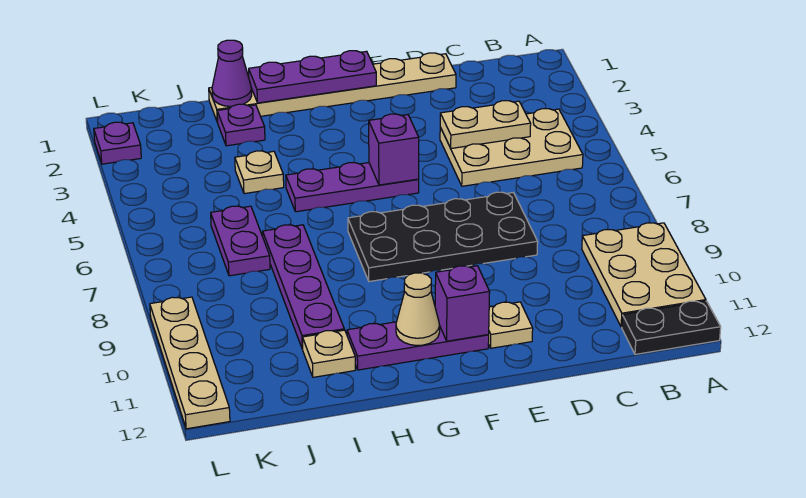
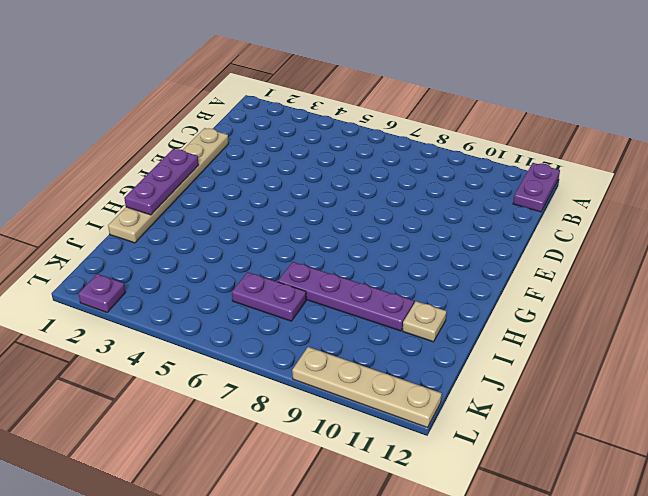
purple plate A12:B12 level 1 -> black plate A12:B12 level 1
none -> tan plate A9:B11 level 1
none -> tan plate B4:D5 level 1
none -> black plate D7:G8 level 1

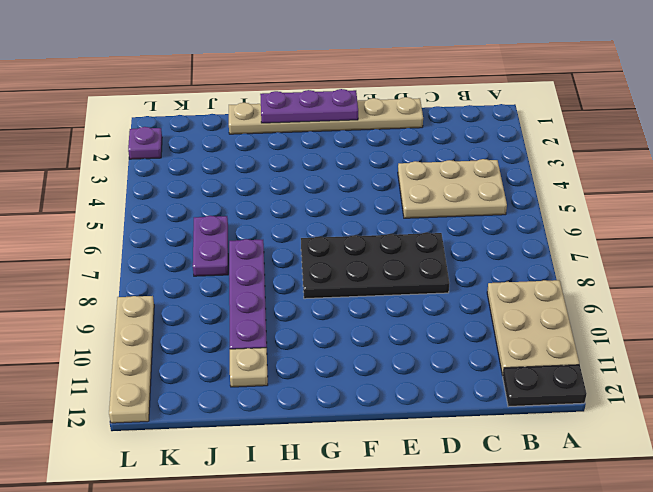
none -> tan plate E11 level 1
none -> purple plate F5:H5 level 1
none -> purple plate F11:H11 level 1

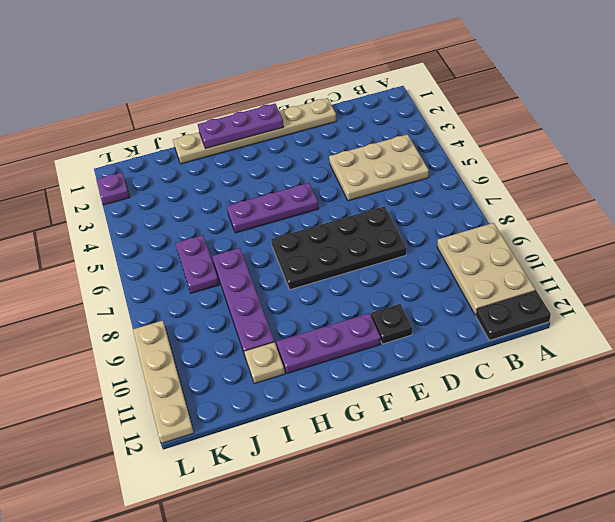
black plate E11 level 1 -> tan plate E11 level 1
none -> purple plate I2 level 1
none -> tan plate I4 level 1
none -> tan plate C4:D4 level 2

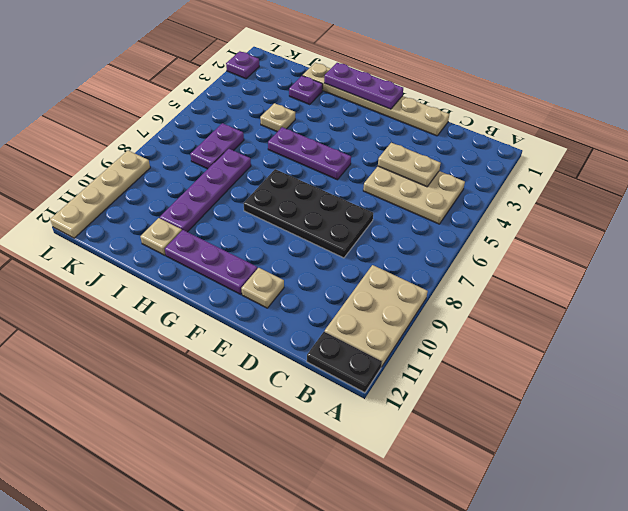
none -> purple brick F5 level 2
none -> purple brick F11 level 2
none -> tan cone G11 level 2

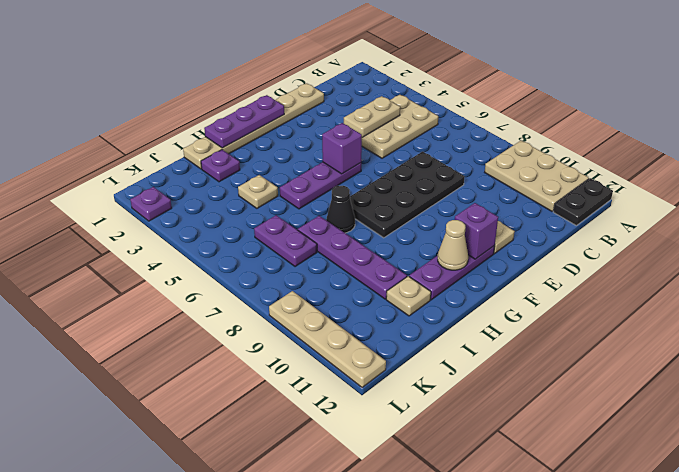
black cone H7 level 1 -> none
none -> purple cone I1 level 2

